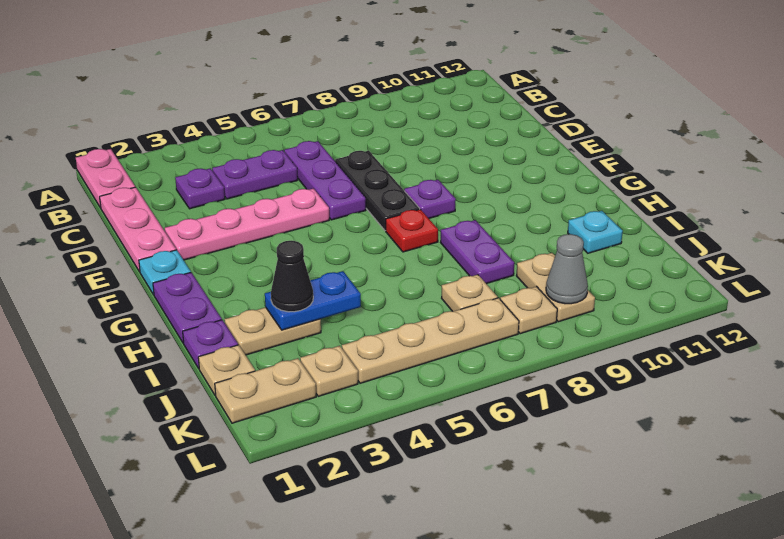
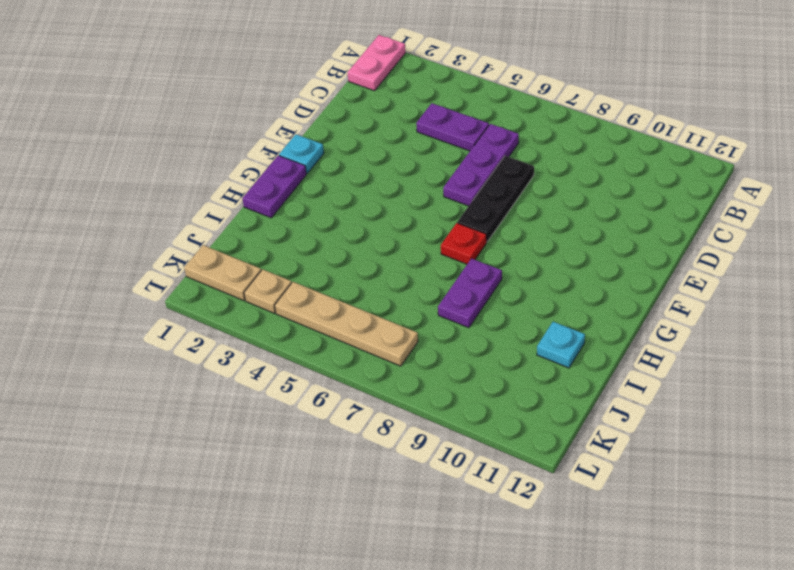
none -> pink plate C1:E1 level 1
none -> purple plate C3 level 1
none -> pink plate E2:E5 level 1

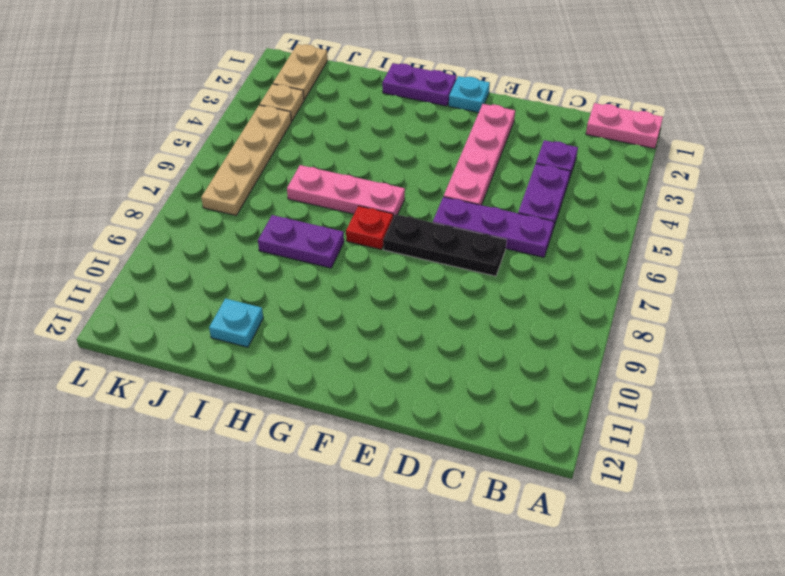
pink plate G6:I6 level 1 -> pink plate C1:E1 level 1
none -> purple plate F8 level 1
none -> purple plate I1 level 1
none -> tan plate I2:I3 level 1

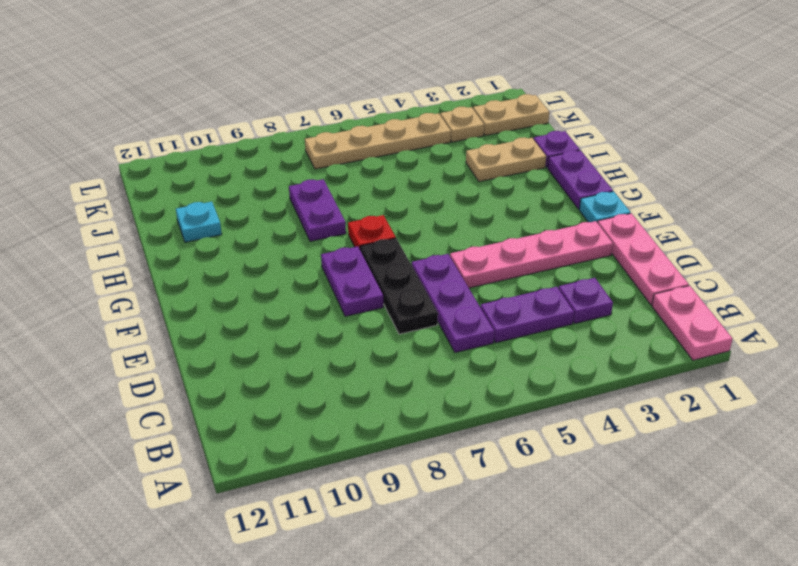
purple plate E8:F8 level 1 -> purple plate F8 level 1
none -> tan plate J1 level 1
none -> tan plate J7 level 1
none -> tan plate J9:K9 level 1

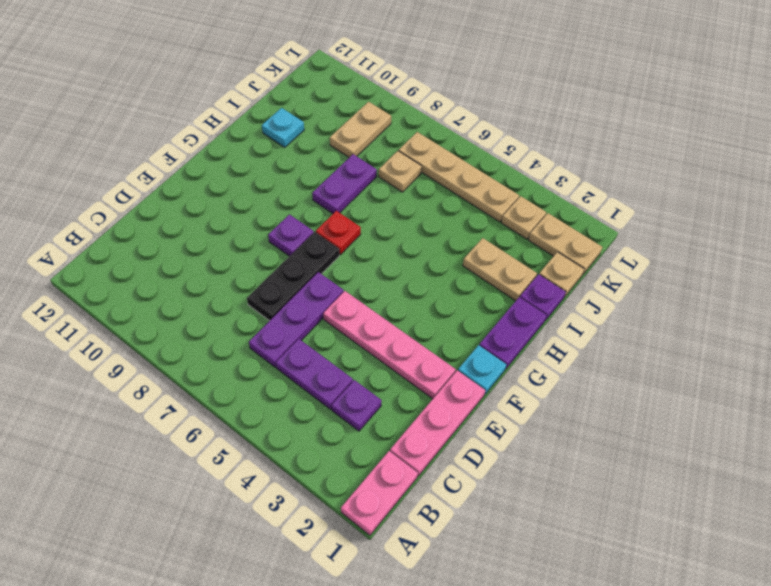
none -> tan plate K8 level 1
none -> blue plate I3:I4 level 2
none -> grey cone K9 level 2

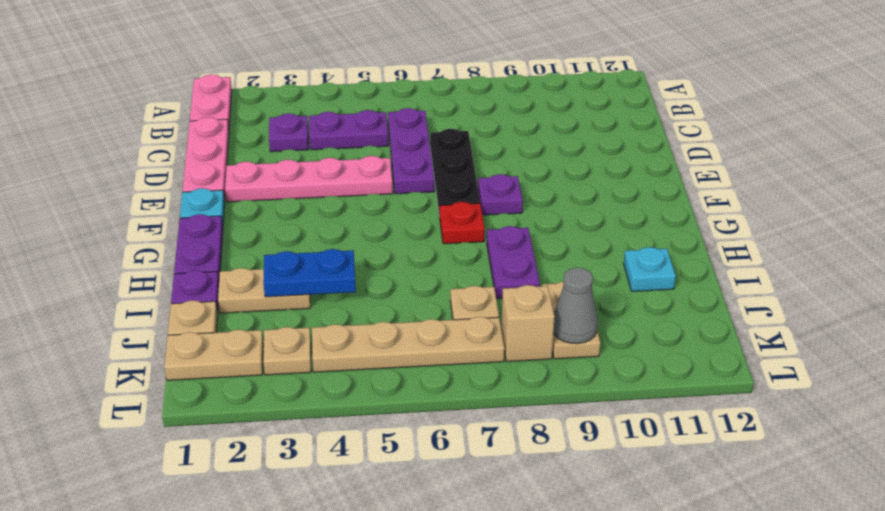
tan brick K8 level 1 -> tan plate K8 level 1
none -> black cone I3 level 3

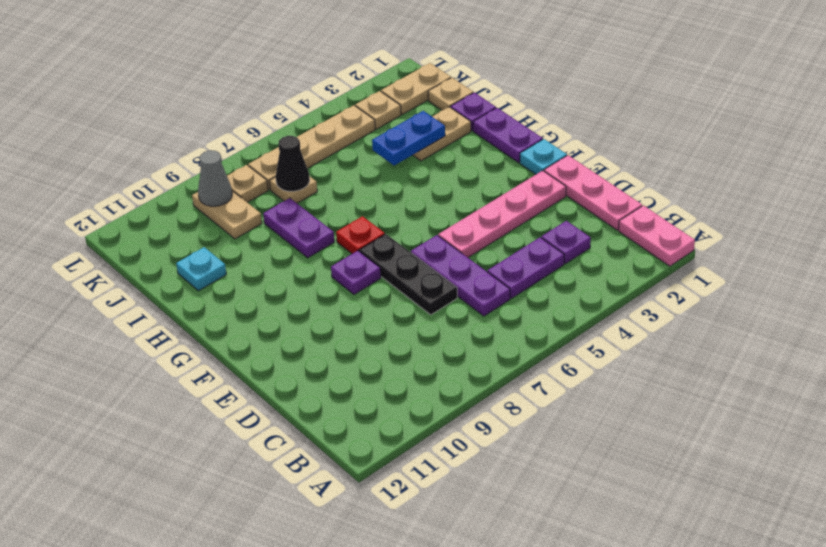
black cone J7 level 2 -> black cone I3 level 3

